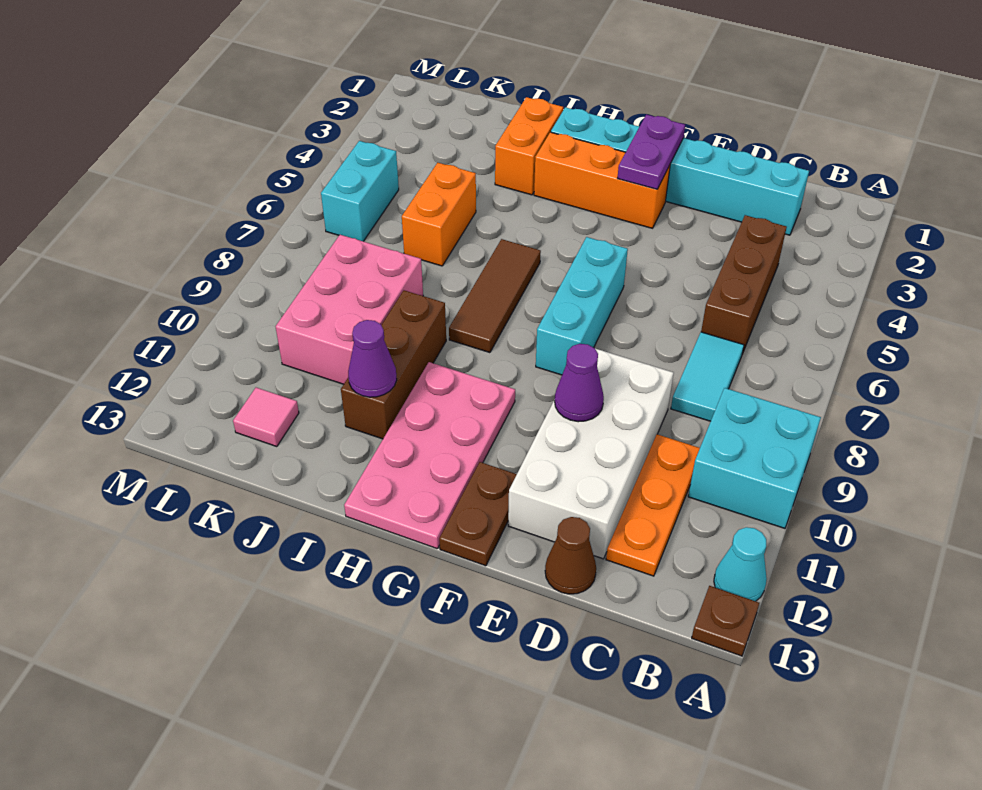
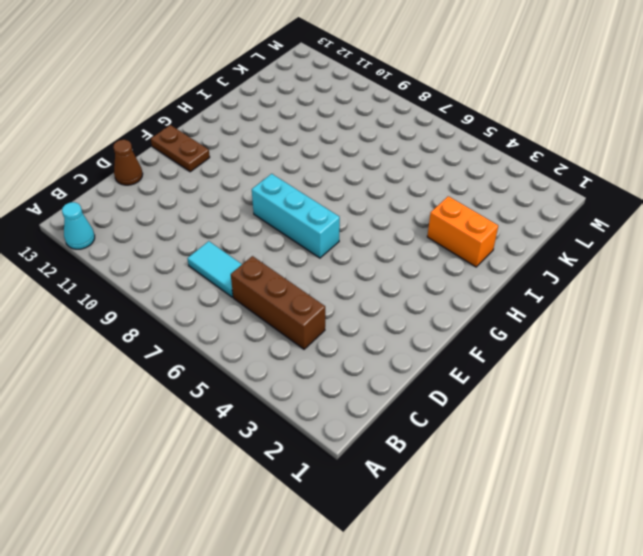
none -> cyan brick A9:B10 level 1
none -> brown plate A13 level 1
none -> cyan brick C2:H2 level 1

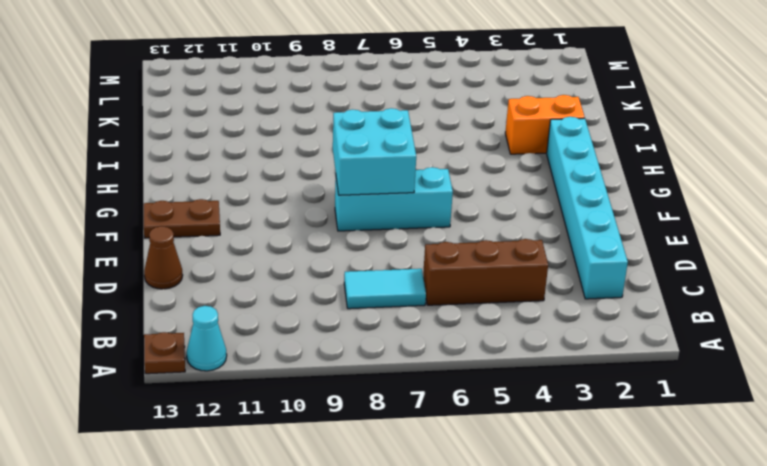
cyan brick F7:G8 level 2 -> cyan brick A9:B10 level 1
none -> orange plate C10:C12 level 1
none -> white brick D9:E12 level 1
none -> orange brick F3:H3 level 1

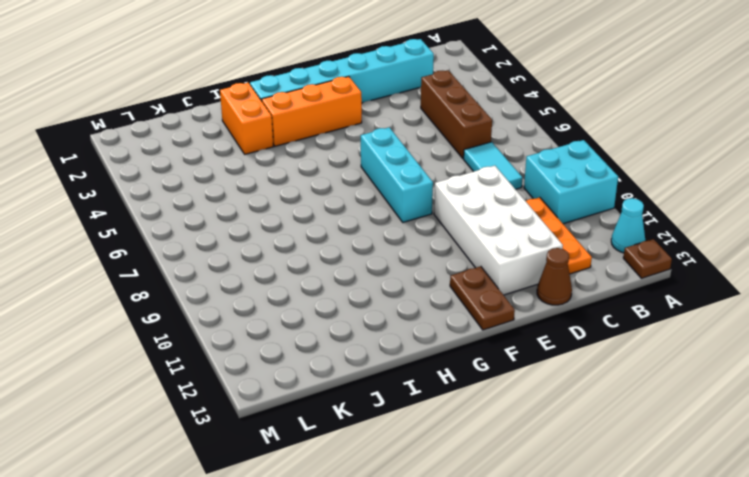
none -> pink plate G10:H13 level 1
none -> brown tile H6:H8 level 1
none -> brown brick I9:I11 level 1

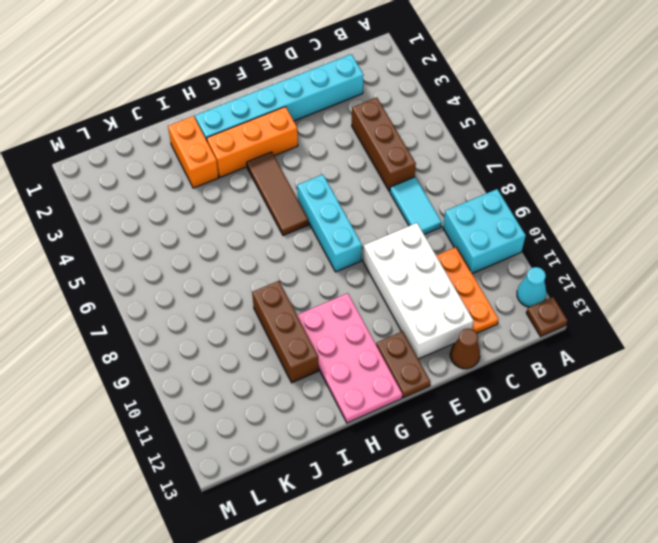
brown tile G4:G6 level 1 -> brown tile H6:H8 level 1
none -> orange brick J5:J6 level 1
none -> pink brick J8:K10 level 1
none -> pink tile K12 level 1

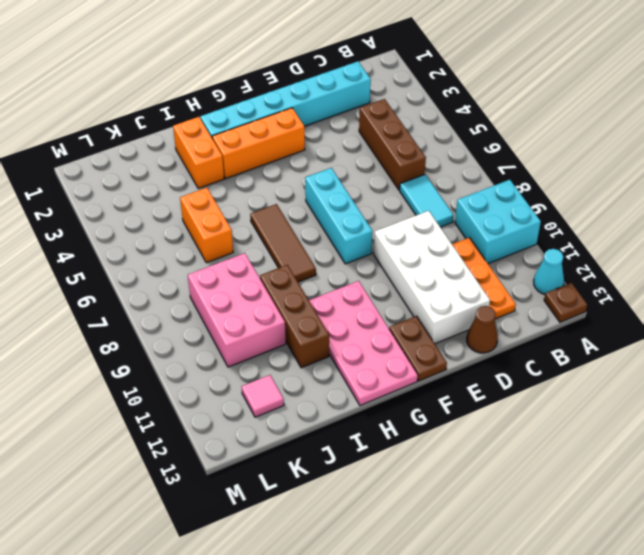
none -> cyan brick L5:L6 level 1
none -> purple cone E10 level 2
none -> purple plate F2:F3 level 2

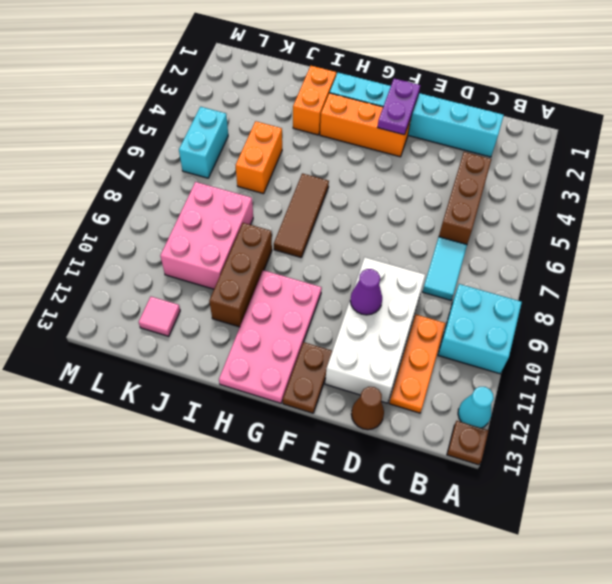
none -> cyan brick F6:F8 level 1
none -> purple cone I11 level 2

